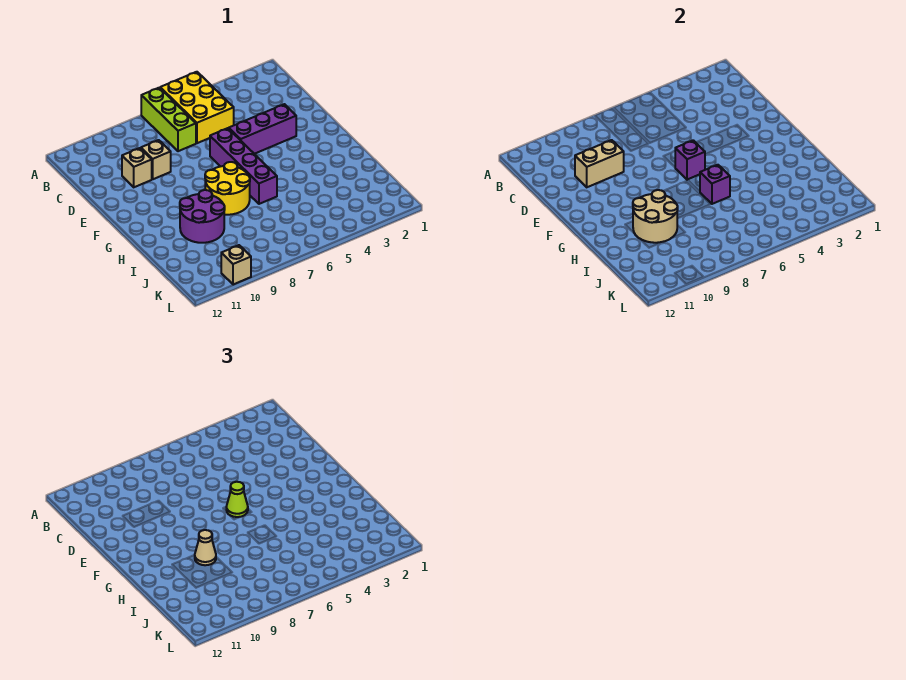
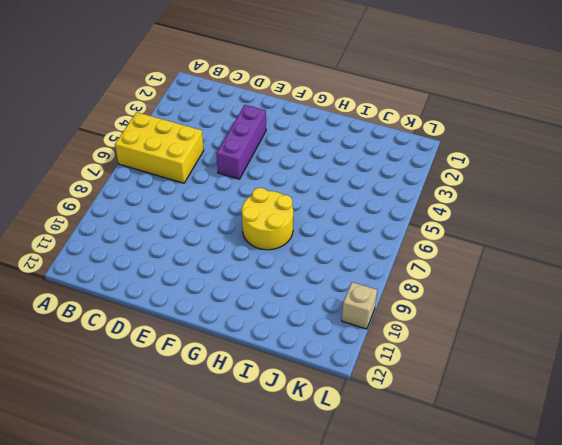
none -> lime brick A7:C7 level 1
none -> tan brick D9 level 1
none -> tan brick D10 level 1

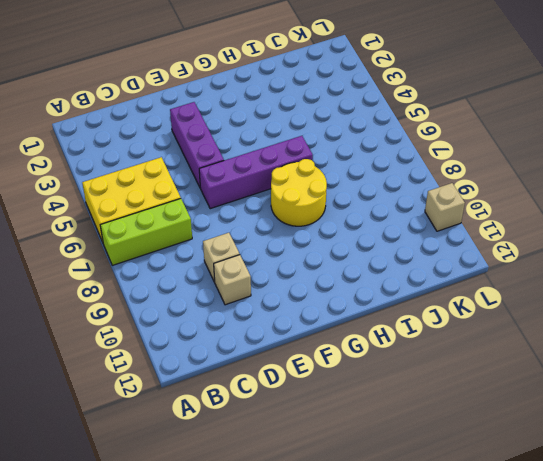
none -> purple round brick H9:I10 level 1
none -> tan brick D9:D10 level 2
none -> purple brick F6 level 2

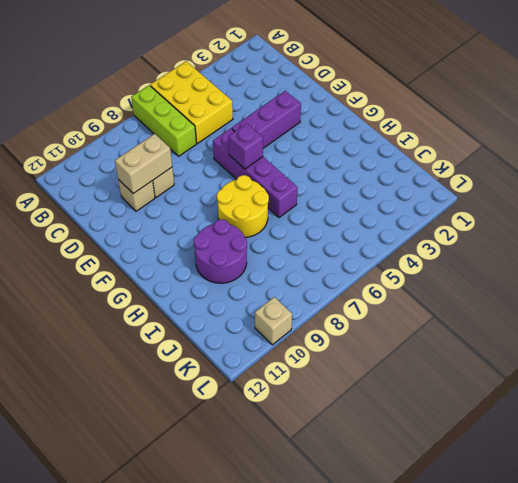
none -> purple brick H6 level 2
none -> tan round brick H9:I10 level 2
none -> lime cone F6 level 3

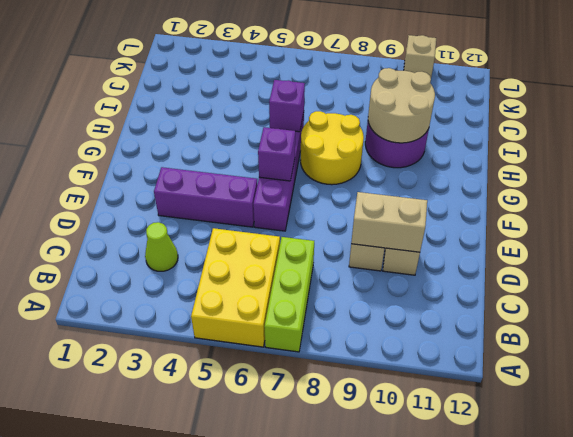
lime cone C3 level 1 -> lime cone F6 level 3
none -> tan cone H9 level 3

